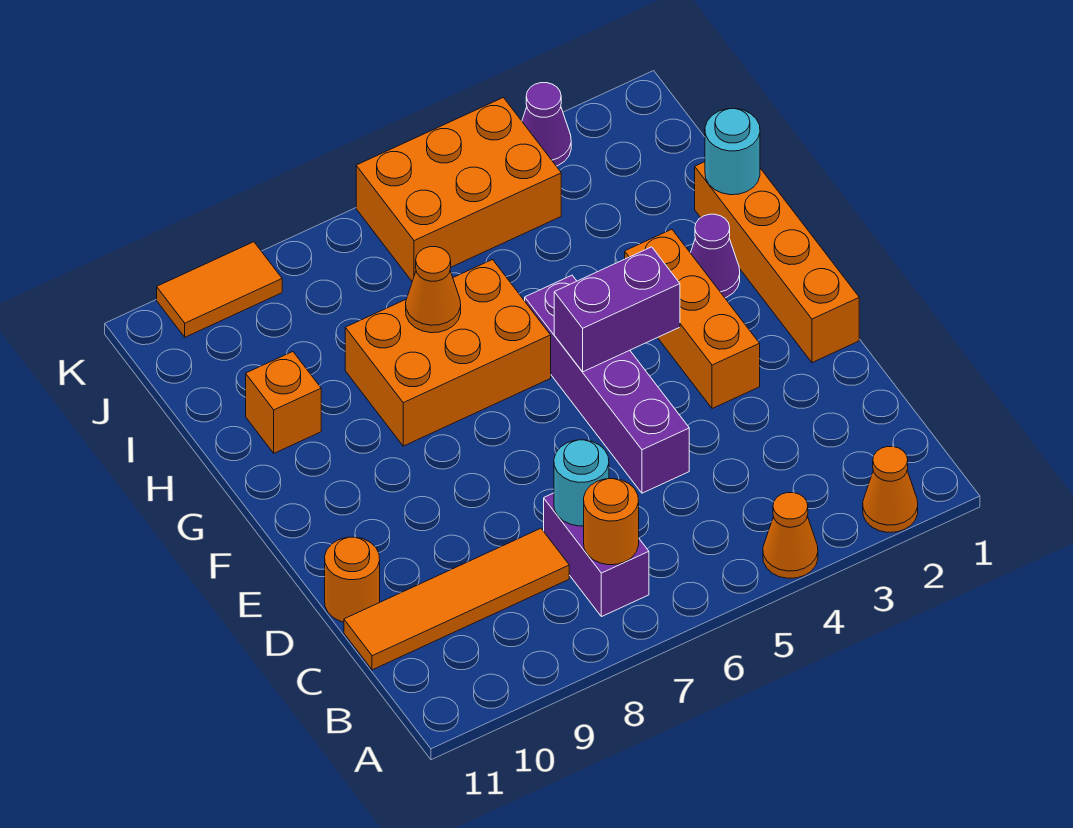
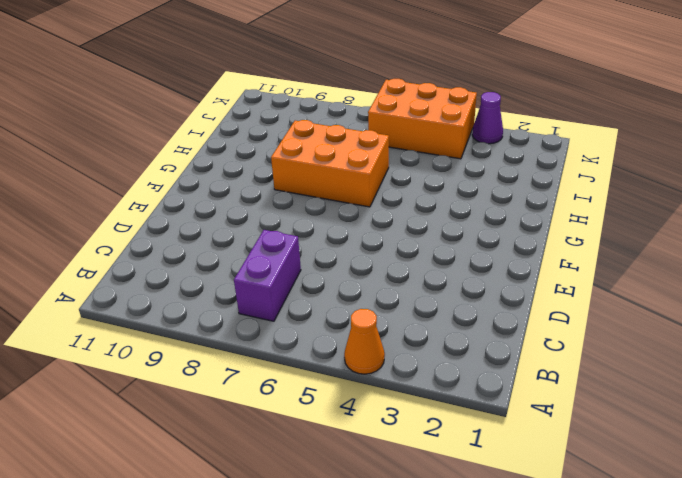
none -> orange cone A2 level 1
none -> orange tile C8:C11 level 1
none -> purple brick D5:G5 level 1

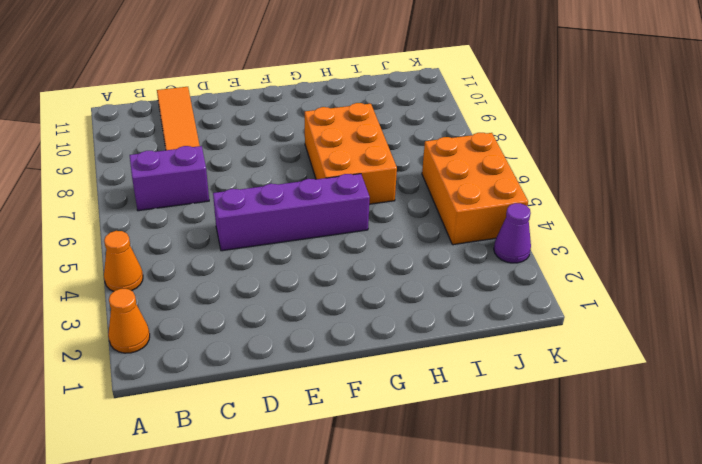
none -> orange round brick D11 level 1
none -> orange brick E1:H1 level 1
none -> orange brick E3:G3 level 1

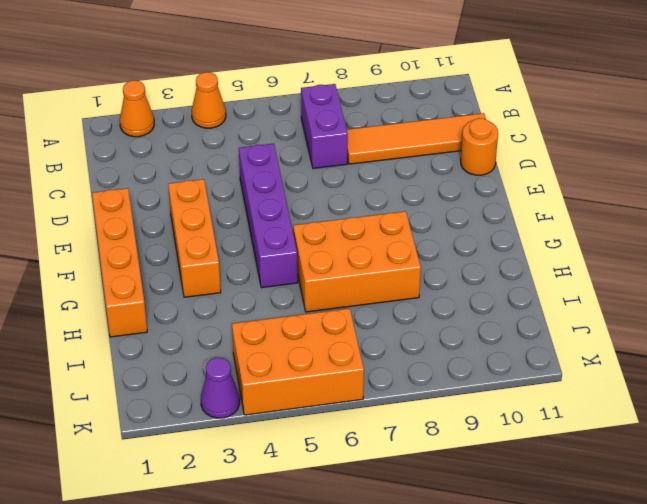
none -> purple cone G2 level 1
none -> orange brick H10 level 1
none -> orange tile K9:K10 level 1

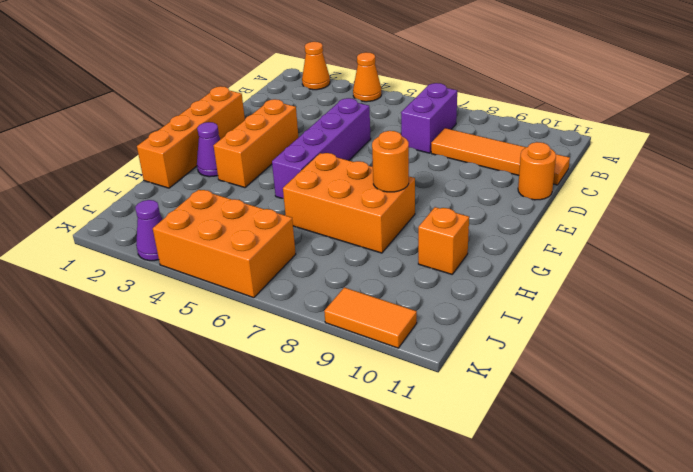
orange round brick G8 level 2 -> orange round brick B7 level 2
none -> cyan round brick C7 level 2
none -> purple brick F4:F5 level 2
none -> cyan round brick H1 level 2

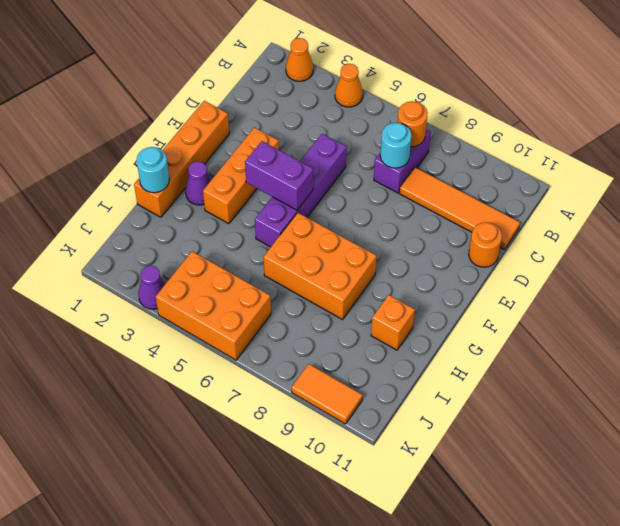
none -> orange cone H7 level 2

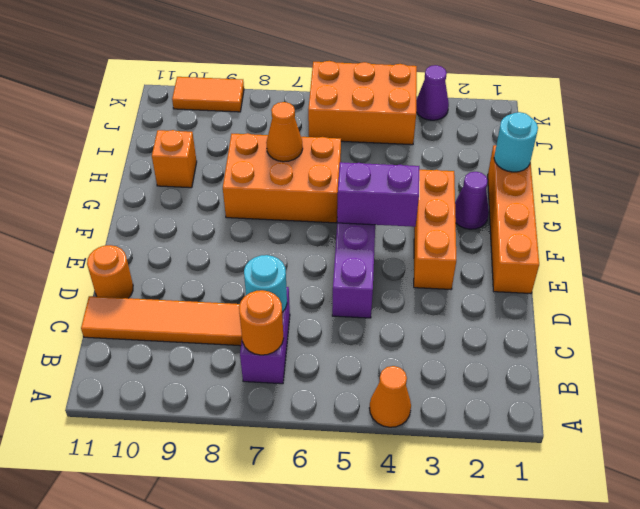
none -> orange cone A2 level 1

